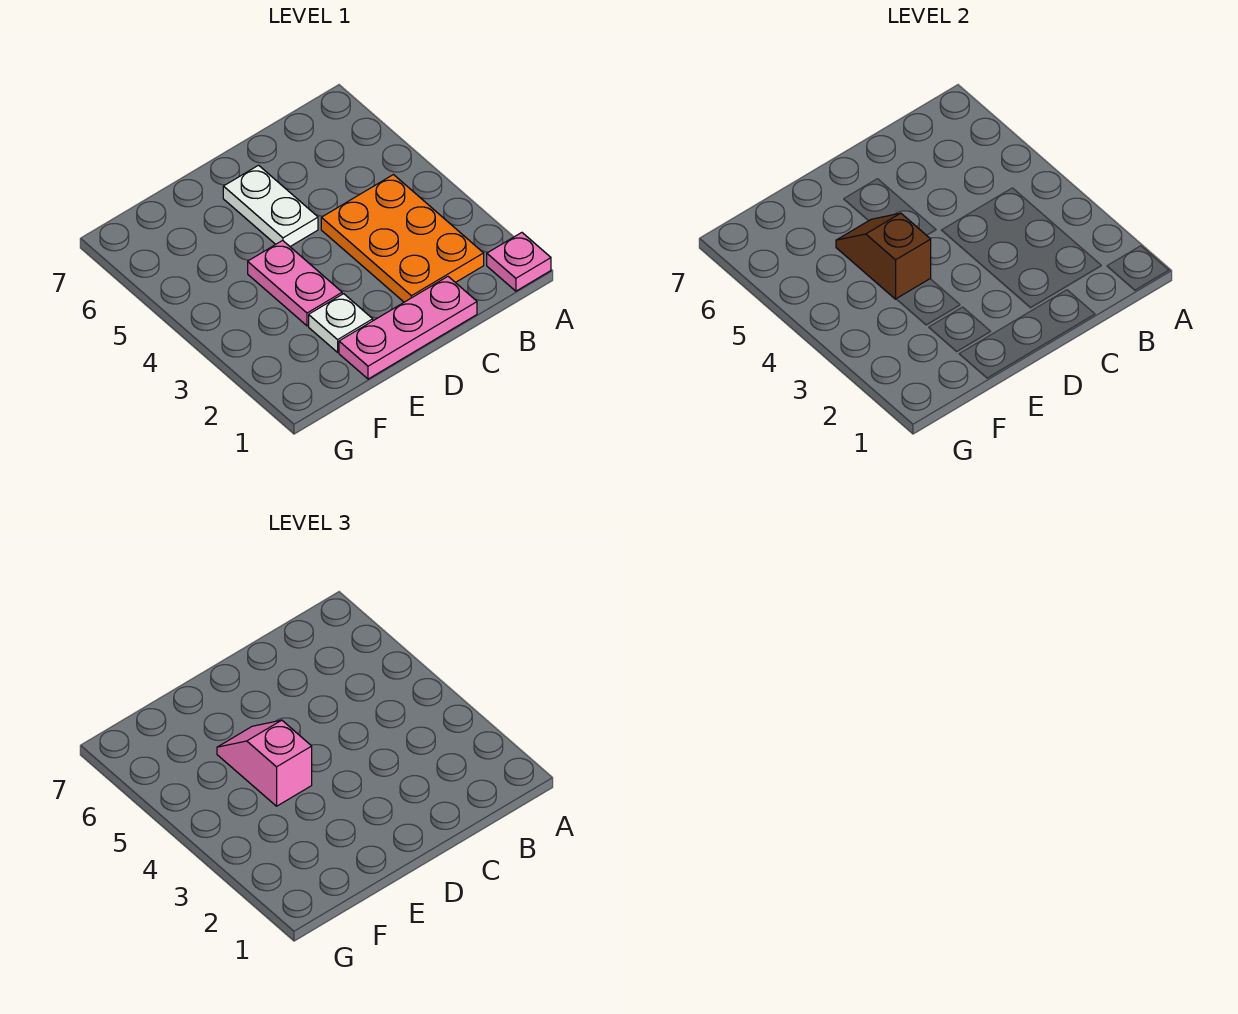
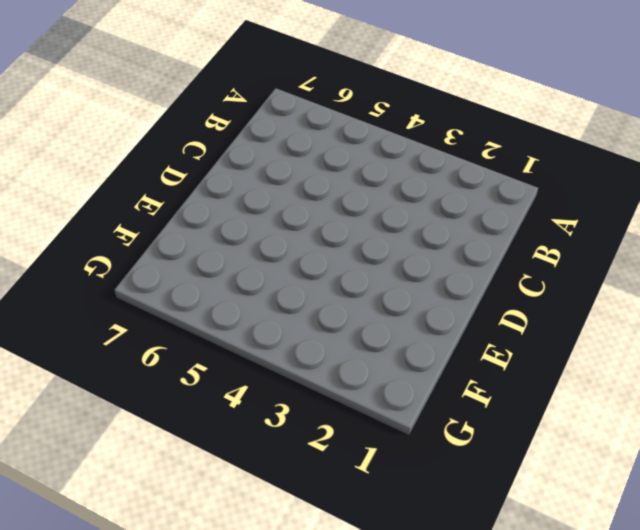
none -> pink plate A1 level 1
none -> orange plate B2:C4 level 1

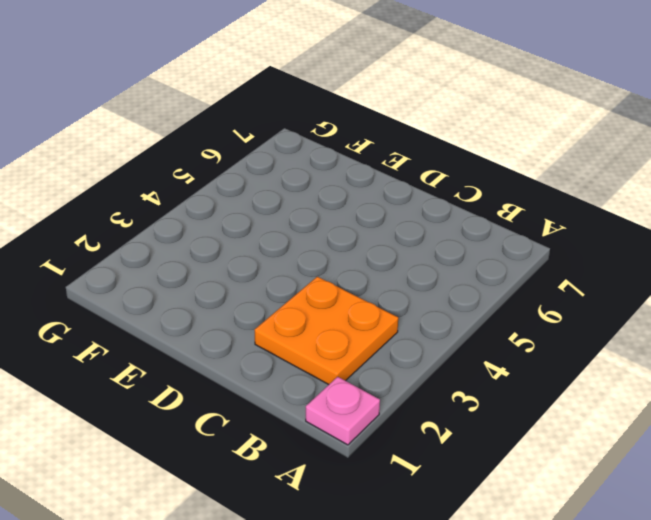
orange plate B2:C3 level 1 -> orange plate B2:C4 level 1
none -> pink plate C1:E1 level 1
none -> white plate D5:D6 level 1

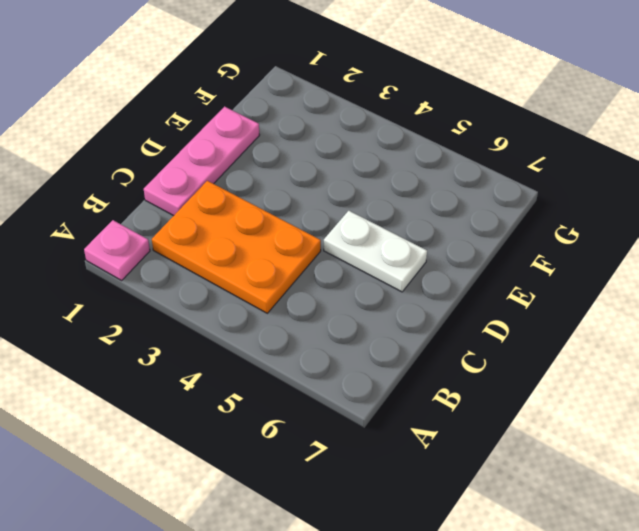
none -> white plate E2 level 1
none -> pink plate E3:E4 level 1

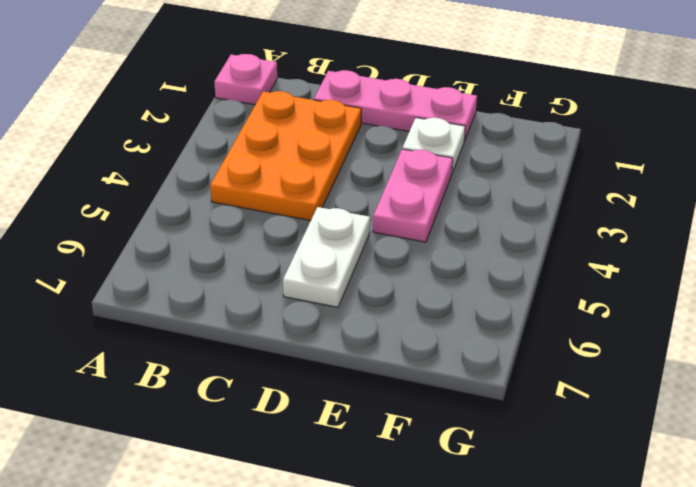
none -> brown slope E4:E5 level 2 top 4
none -> pink slope E4:E5 level 3 top 4

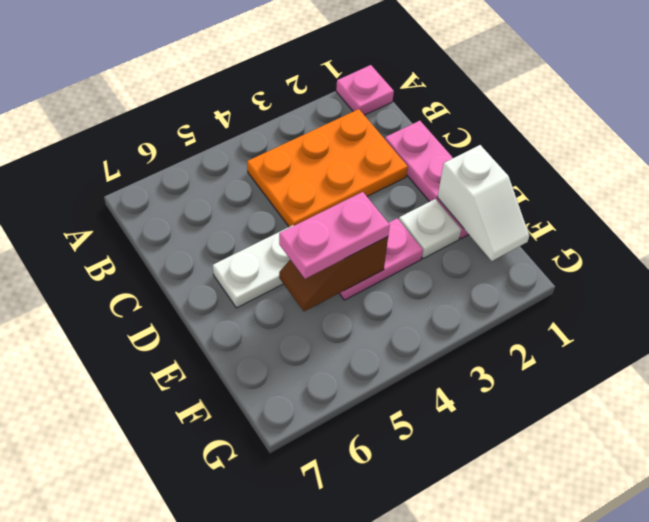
white slope E1:F1 level 2 top E -> none
pink plate E4:E5 level 3 -> pink slope E4:E5 level 3 top 4

